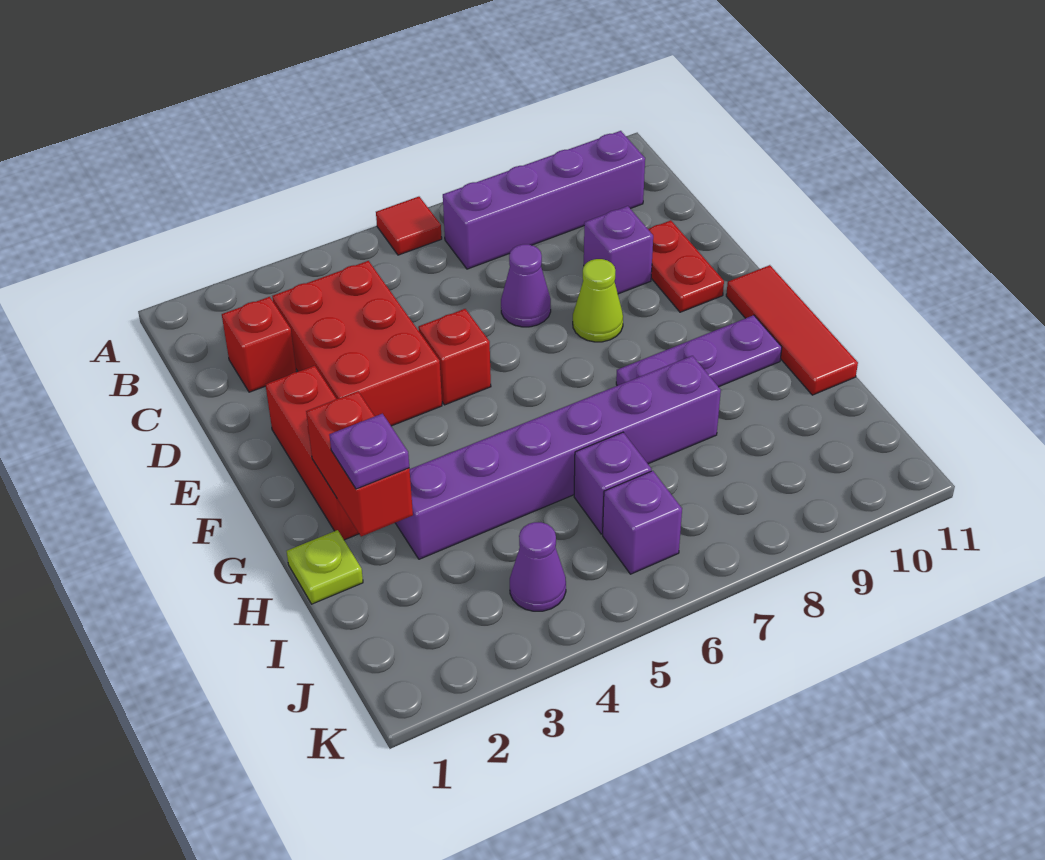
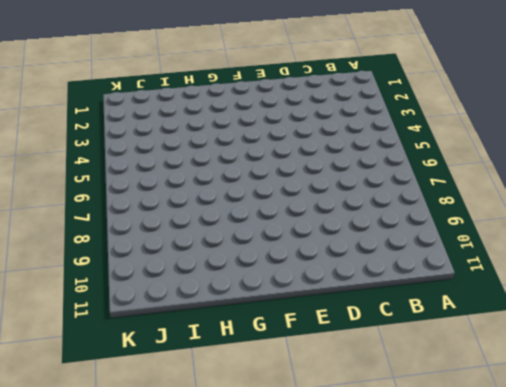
none -> red tile A6 level 1
none -> purple brick B7:B10 level 1
none -> red brick C2 level 1

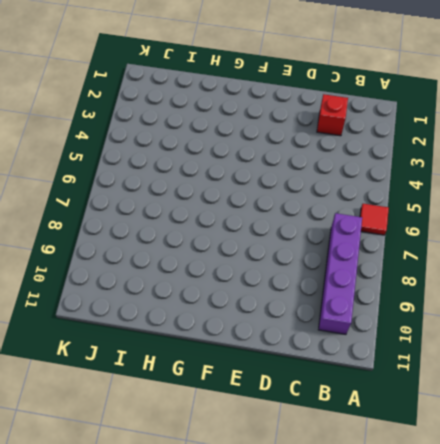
none -> red brick C3:E4 level 1
none -> purple cone D7 level 1
none -> purple brick D9 level 1

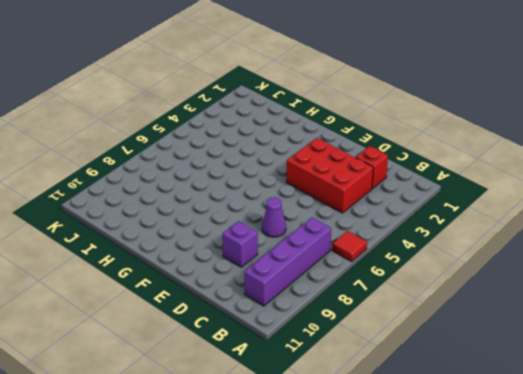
none -> red plate D10:E10 level 1
none -> red brick E2:G2 level 1
none -> red brick E5 level 1

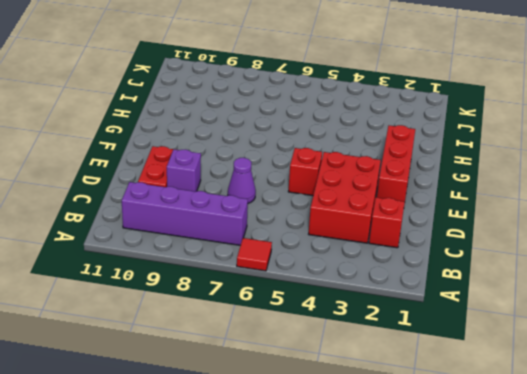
none -> lime cone E8 level 1
none -> red tile F11:H11 level 1
none -> purple plate G8:G10 level 1

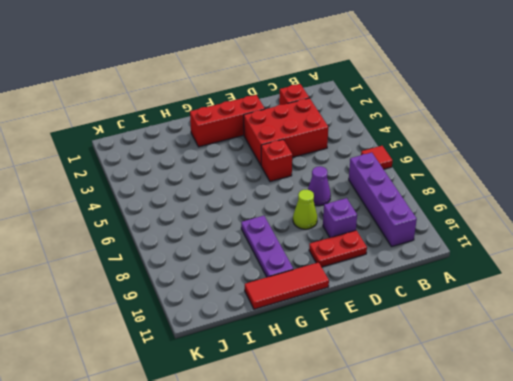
none -> lime plate H1 level 1
none -> purple brick H3:H8 level 1
none -> purple brick I6 level 1

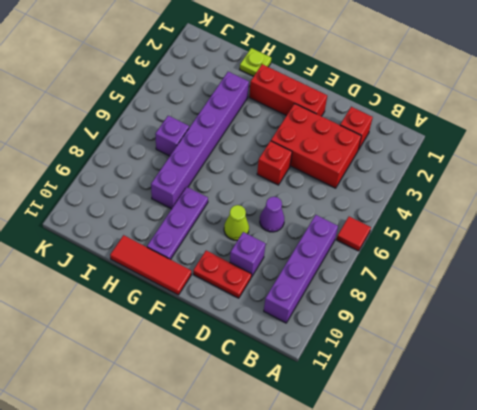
none -> purple cone J4 level 1
none -> purple brick J6 level 1
none -> red brick G2:H2 level 2

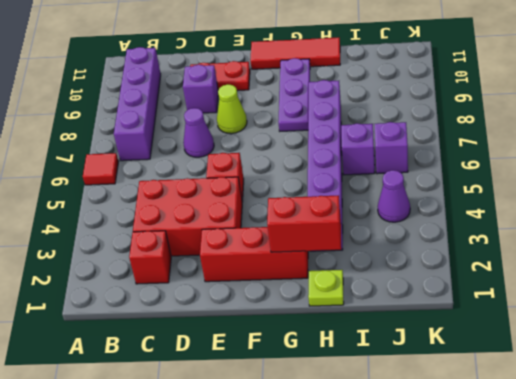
none -> purple plate H2 level 3

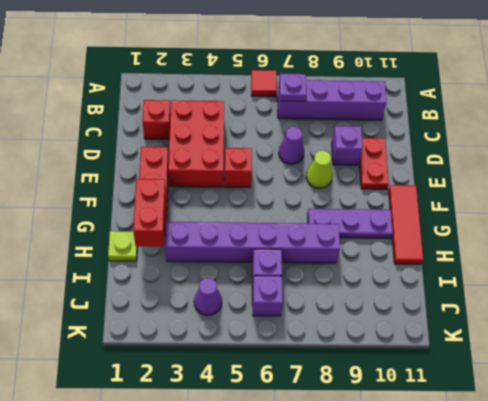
purple plate B7 level 2 -> purple plate H2 level 3

